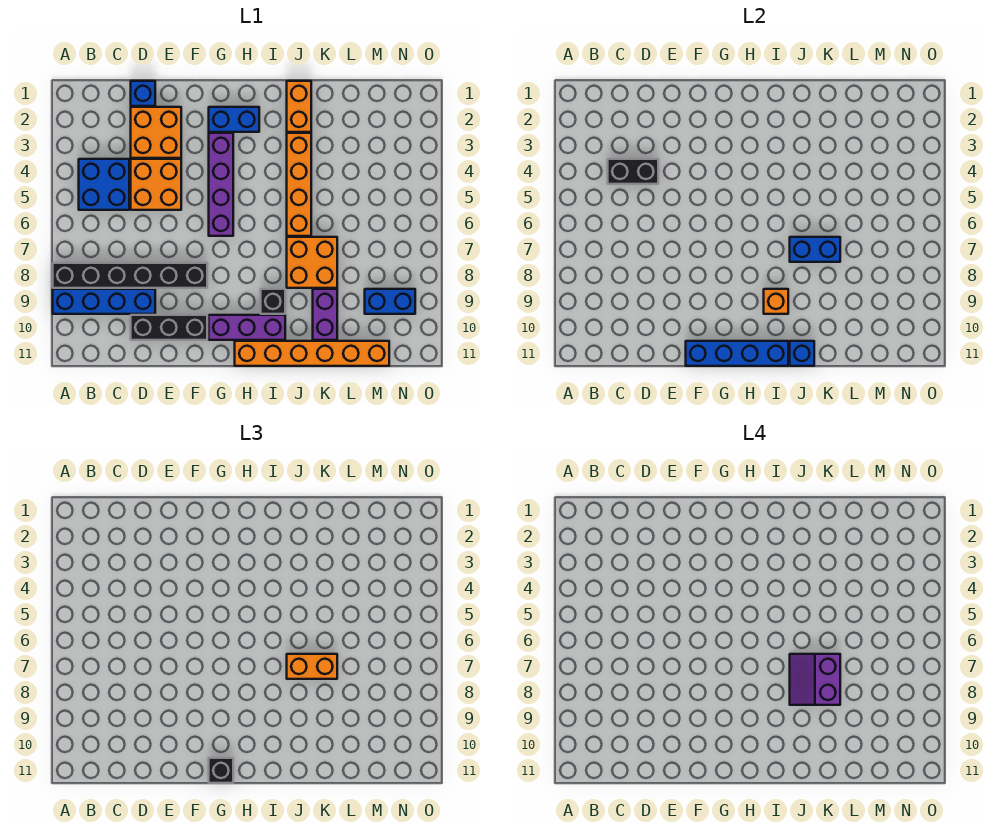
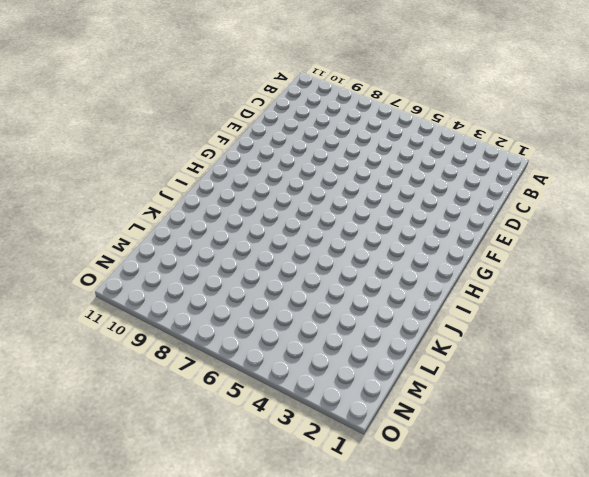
none -> black brick A8:F8 level 1
none -> blue brick A9:D9 level 1
none -> blue brick B4:C5 level 1

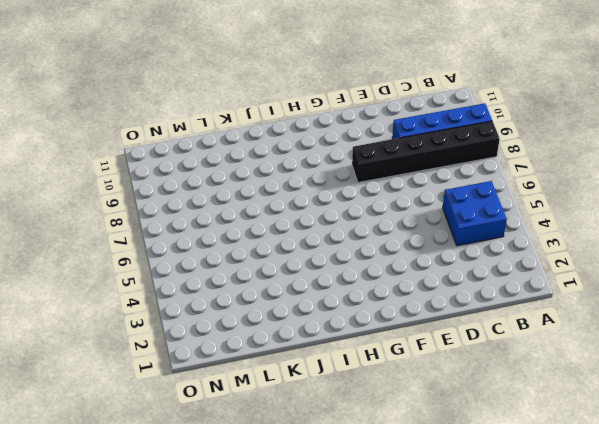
none -> blue brick D1 level 1
none -> orange brick D2:E3 level 1
none -> orange brick D4:E5 level 1

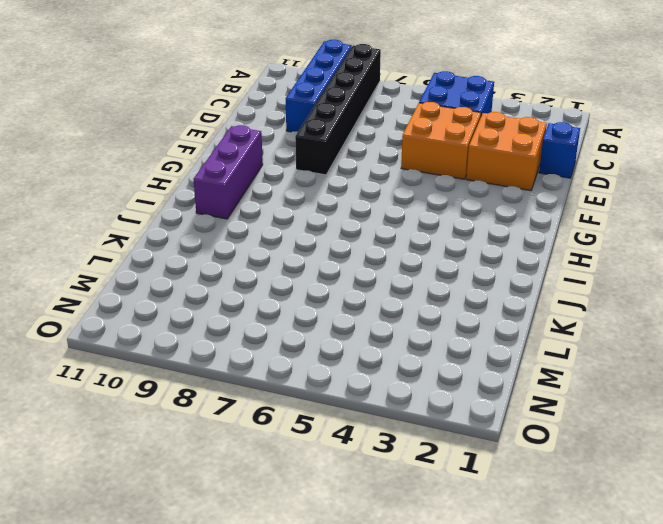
none -> black brick D10:F10 level 1
none -> blue brick G2:H2 level 1
none -> purple brick G3:G6 level 1

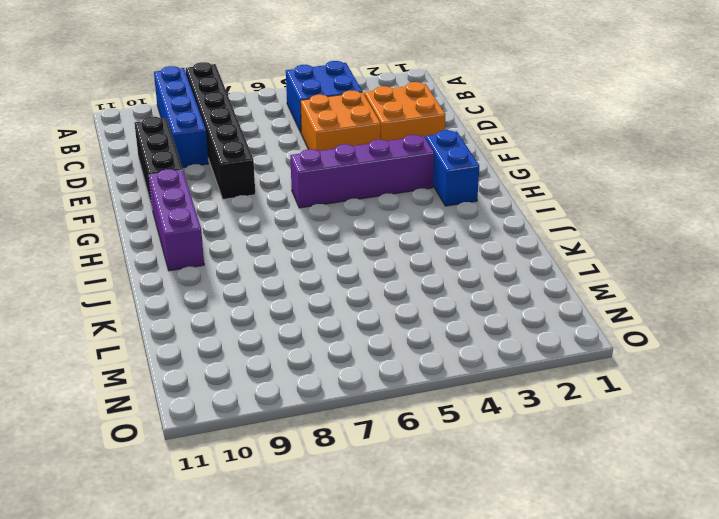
none -> blue brick D1 level 1
none -> orange brick H11:M11 level 1
none -> black brick I9 level 1

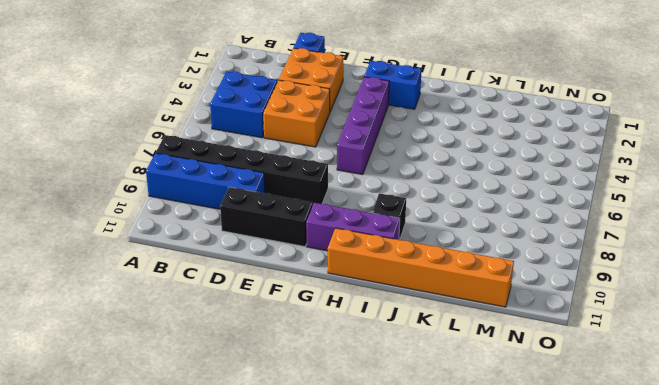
none -> orange brick J1:J2 level 1
none -> orange brick J3:J6 level 1
none -> orange brick J7:K8 level 1

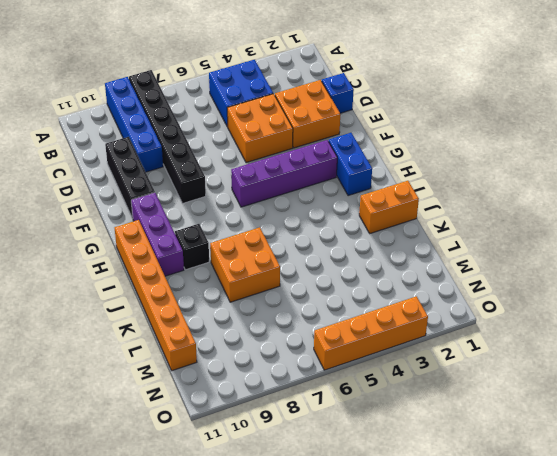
orange brick O3:O6 level 1 -> orange brick J3:J6 level 1
none -> purple brick K9:K10 level 1
none -> blue brick M9:N9 level 1
none -> black brick C4:D4 level 2

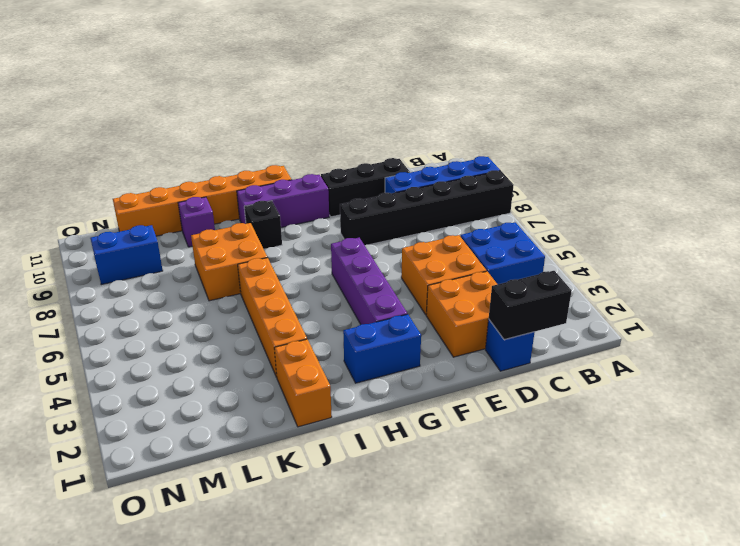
black brick C1:D1 level 2 -> black brick C4:D4 level 2
purple brick K10 level 1 -> purple brick K9:K10 level 1
none -> blue brick F11:I11 level 2
none -> orange brick I9 level 2
none -> blue brick J7:K7 level 2

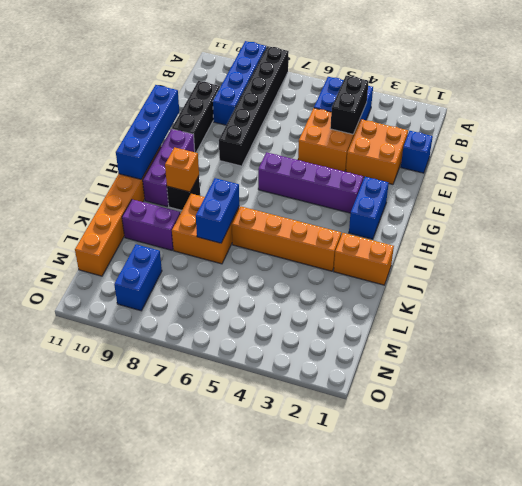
none -> blue brick J11 level 2
none -> black brick G11 level 3
none -> orange brick J7:K7 level 3

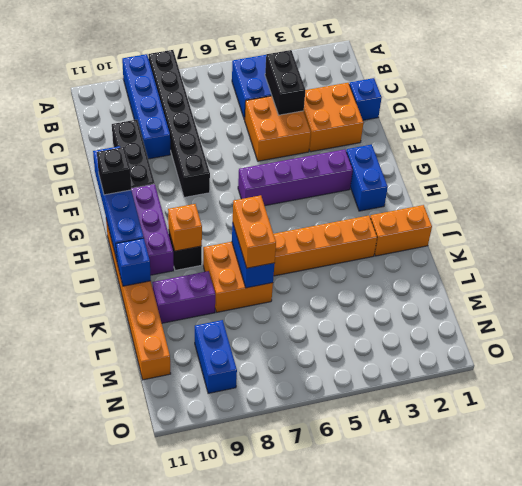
none -> purple slope J7:K8 level 4 top K

